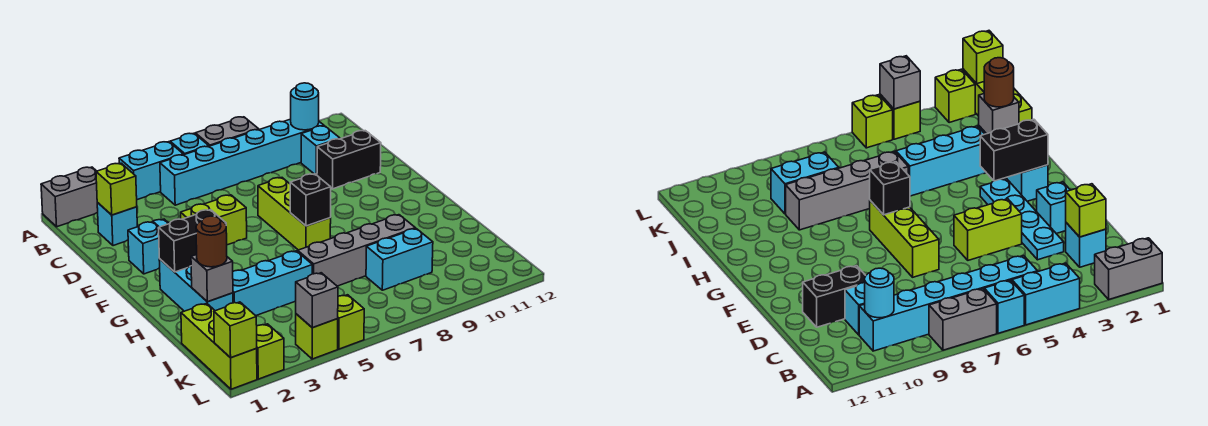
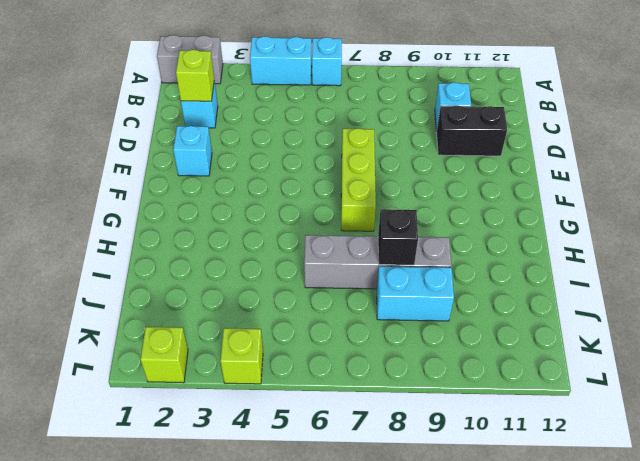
black brick I8 level 2 -> black brick G7 level 2
none -> grey brick A7:A8 level 1
none -> cyan brick B5:B10 level 1
none -> cyan plate D3:G3 level 1

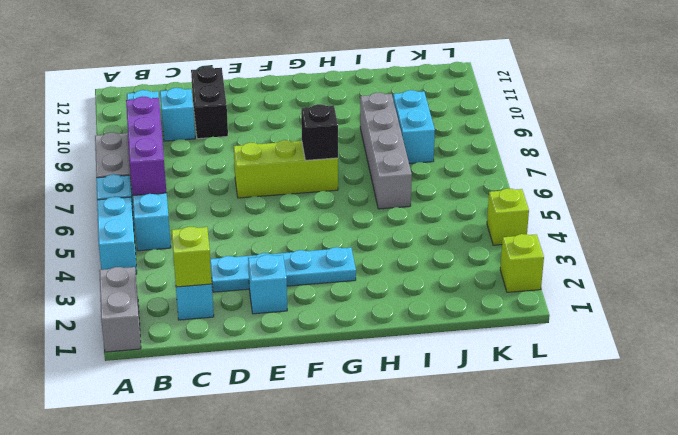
purple brick B6:B8 level 2 -> none
none -> lime brick E4:E5 level 1
none -> cyan brick G2:I2 level 1
none -> cyan brick I3:I5 level 1

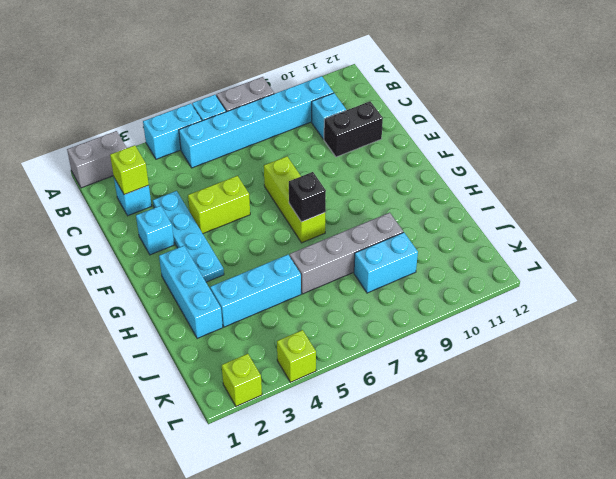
none -> lime brick J1:L1 level 1
none -> lime brick L5 level 1
none -> cyan round brick B10 level 2

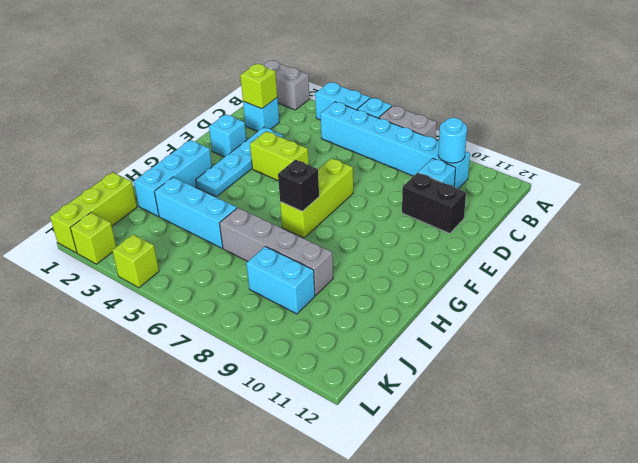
none -> lime brick L5 level 1
none -> black brick G2:G3 level 2
none -> grey brick I2 level 2

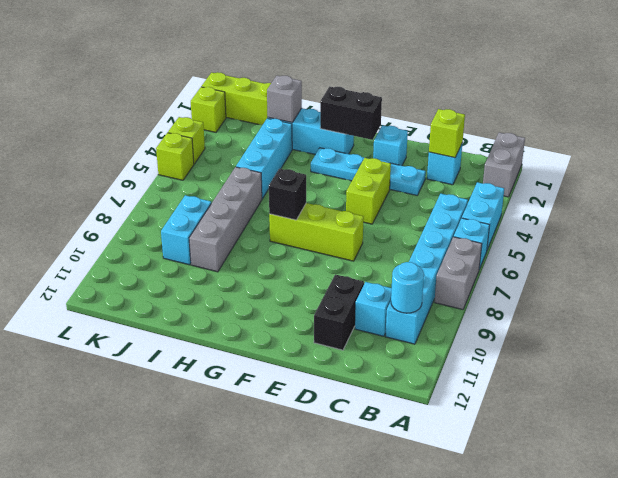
black brick F2:G2 level 2 -> black brick G2:G3 level 2
none -> lime brick L1 level 2
none -> grey brick L4 level 2
none -> brown round brick I2 level 3

